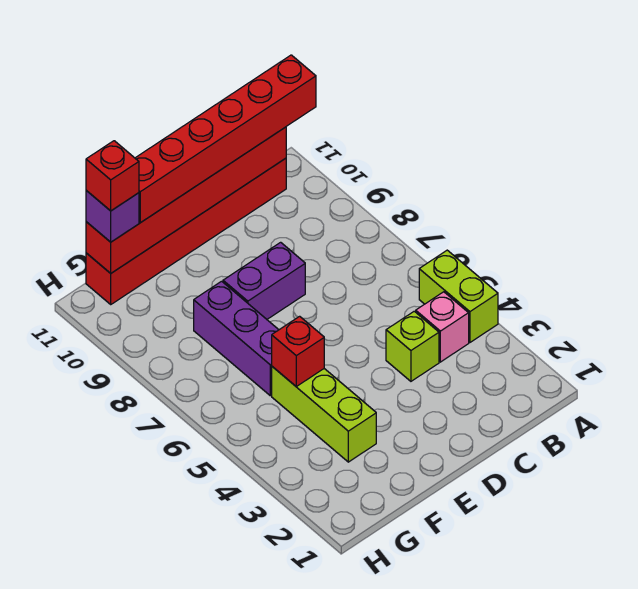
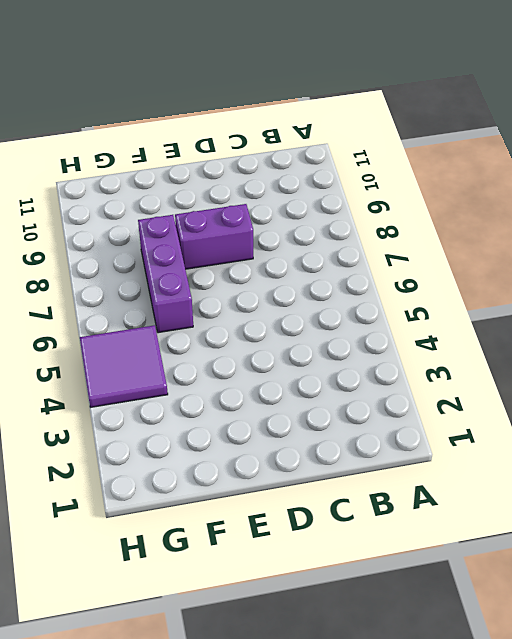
purple tile G4:H5 level 1 -> none
none -> lime brick A4:A5 level 1
none -> pink brick B4 level 1
none -> red brick B11:G11 level 1

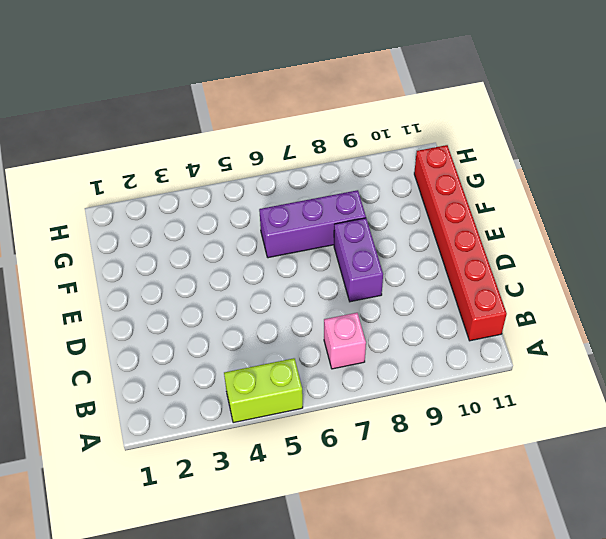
pink brick B7 level 1 -> pink brick B4 level 1
none -> lime brick C4 level 1
none -> lime brick F3:F5 level 1
none -> red brick B11:G11 level 2

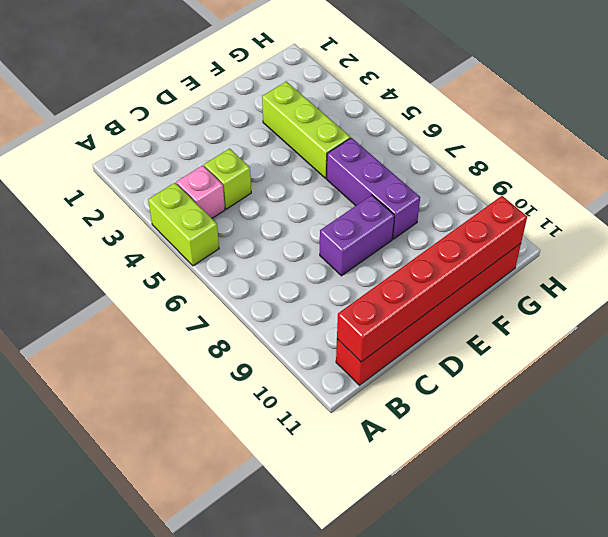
none -> red brick F5 level 2
none -> red brick A11:F11 level 3
none -> purple brick G11 level 3

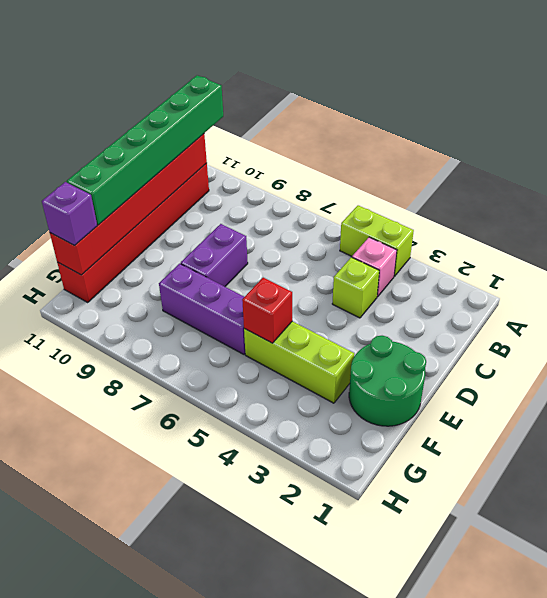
green brick A11:F11 level 3 -> red brick A11:F11 level 3
green round brick E1:F2 level 1 -> none
none -> red brick G11 level 4

